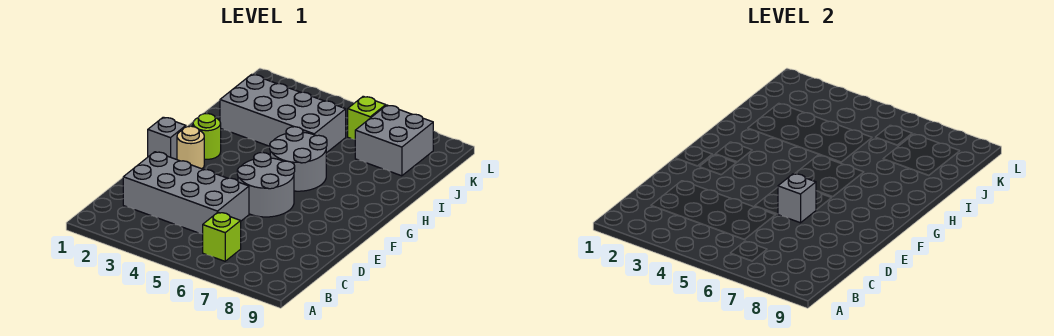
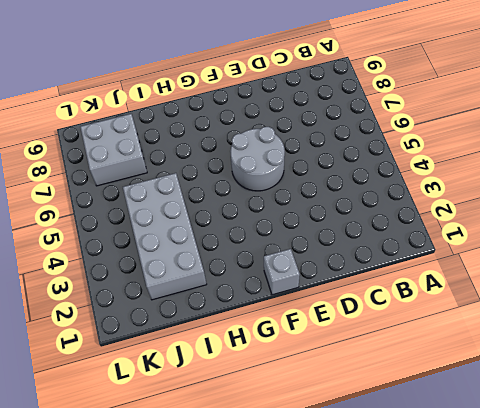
none -> lime brick B6 level 1
none -> grey brick C2:D5 level 1

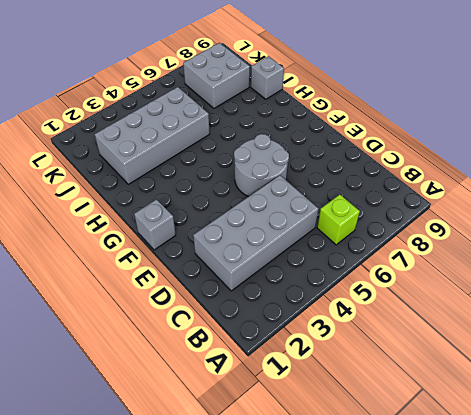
grey brick I9 level 1 -> grey brick E6 level 2
none -> tan round brick F2 level 1
none -> lime round brick G2 level 1

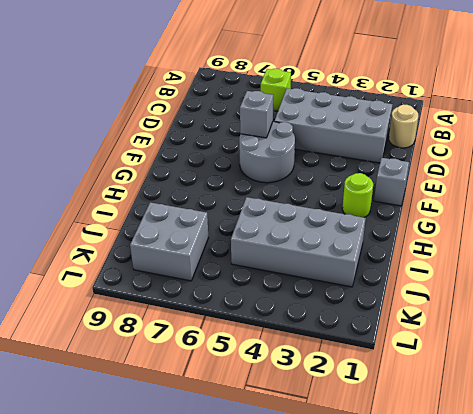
tan round brick C1 level 1 -> tan round brick F2 level 1
none -> grey round brick G5:H6 level 1
none -> lime brick K6 level 1

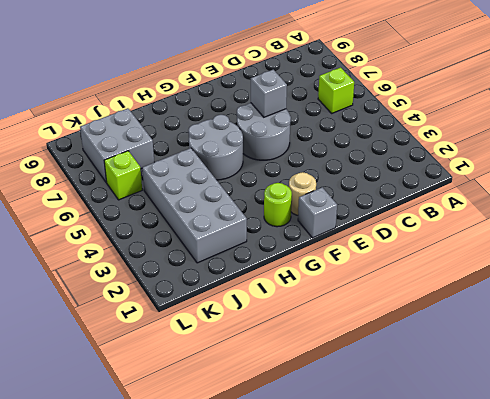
none -> grey brick C2:D5 level 1

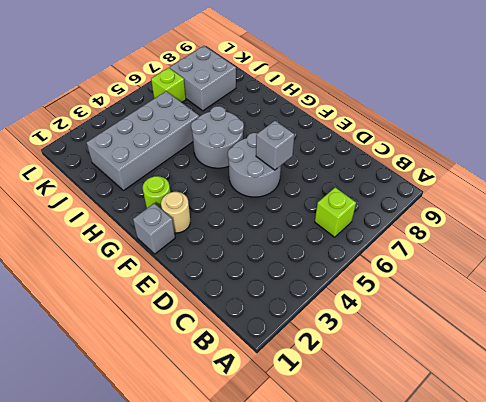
none -> grey brick C2:D5 level 1

